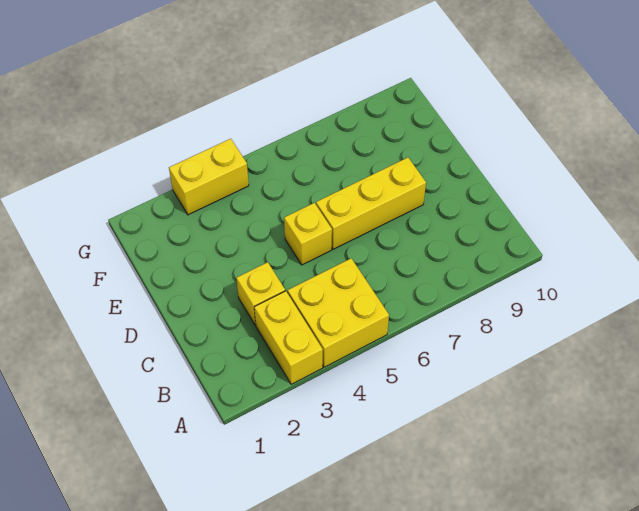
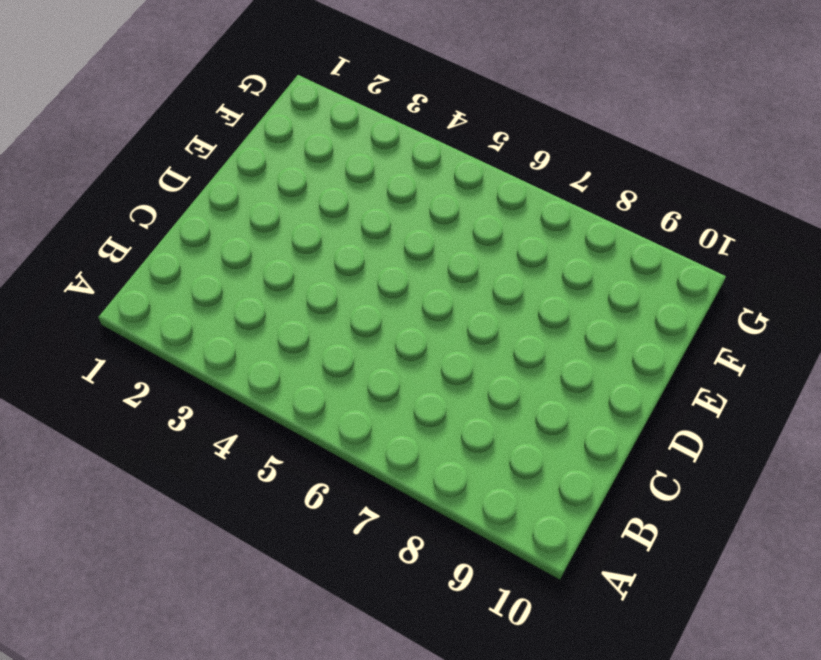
none -> yellow brick A3:B3 level 1
none -> yellow brick A4:B5 level 1

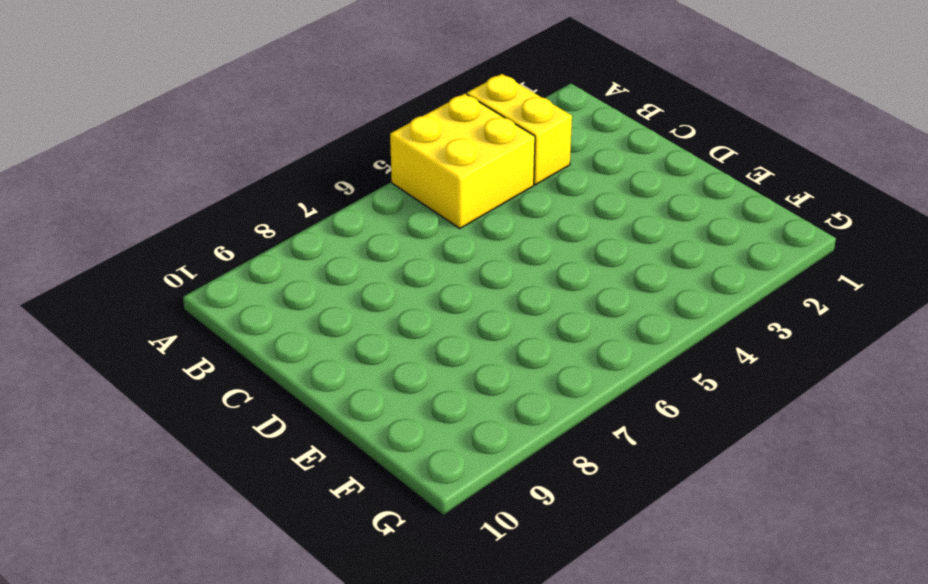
none -> yellow brick C3 level 1
none -> yellow brick D5 level 1

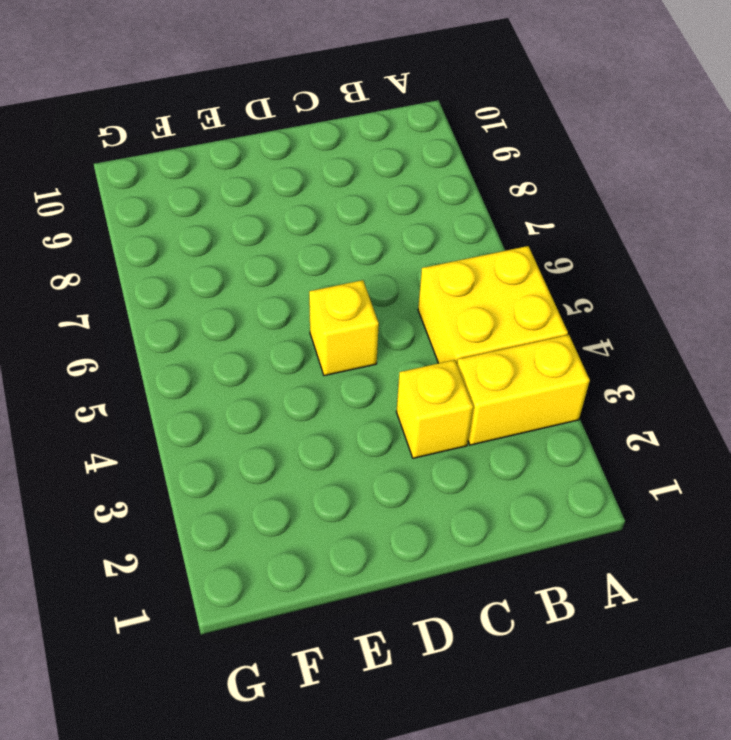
none -> yellow brick D6:D8 level 1
none -> yellow brick G3:G4 level 1

